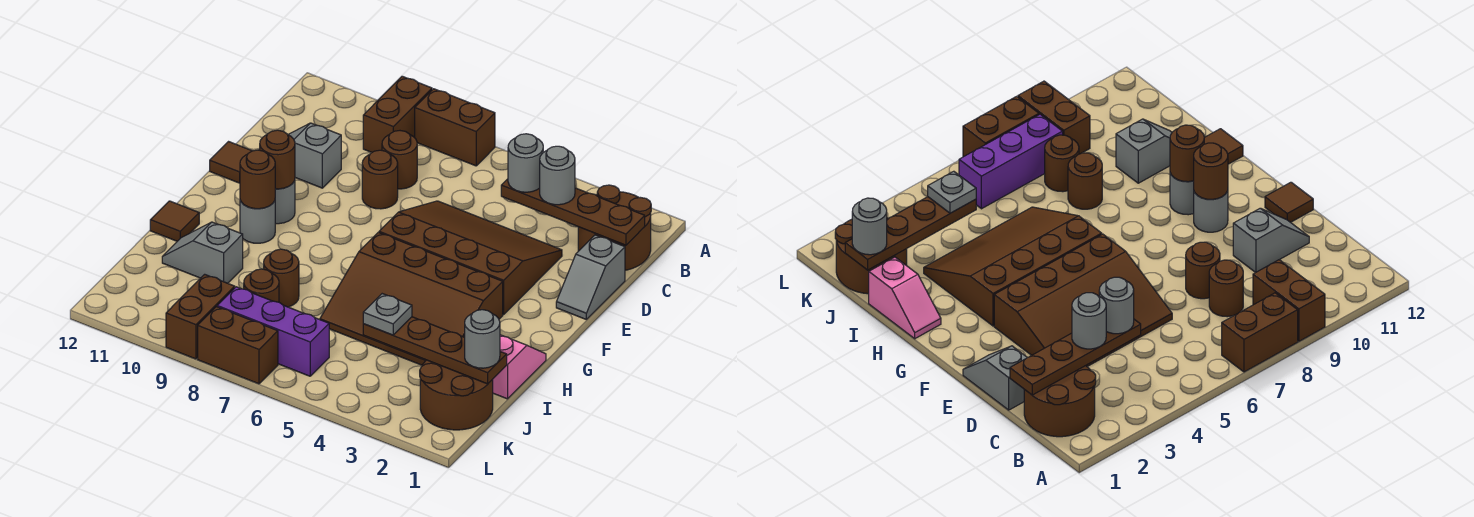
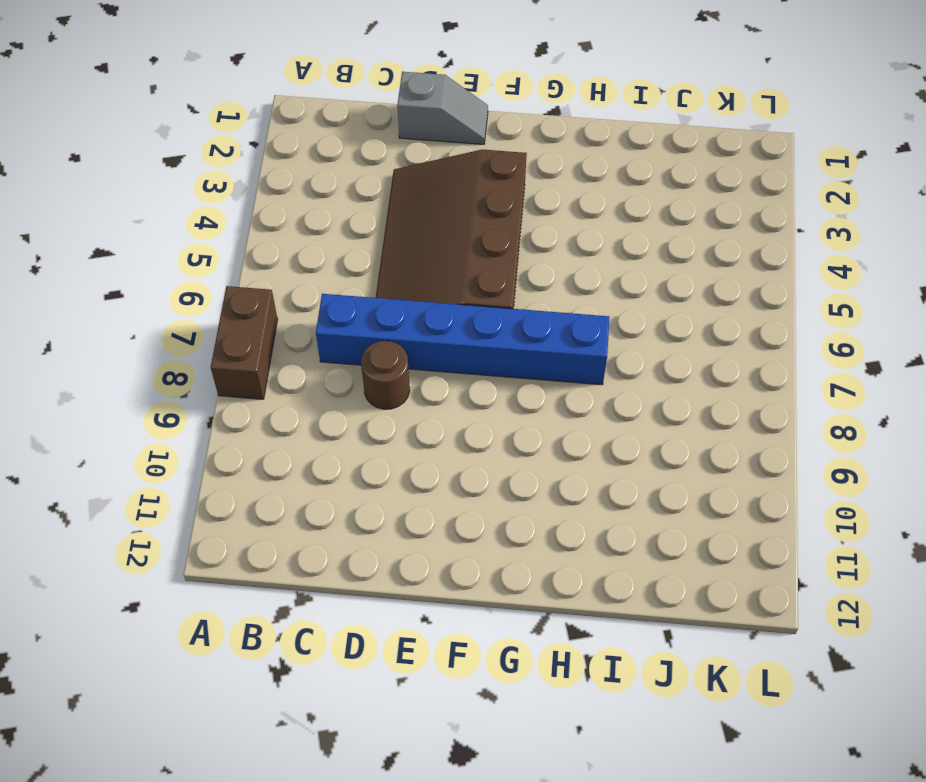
blue brick C7:H7 level 1 -> none
none -> brown brick A9:B9 level 1
none -> brown round brick B1:C2 level 1
none -> brown round brick C8 level 1

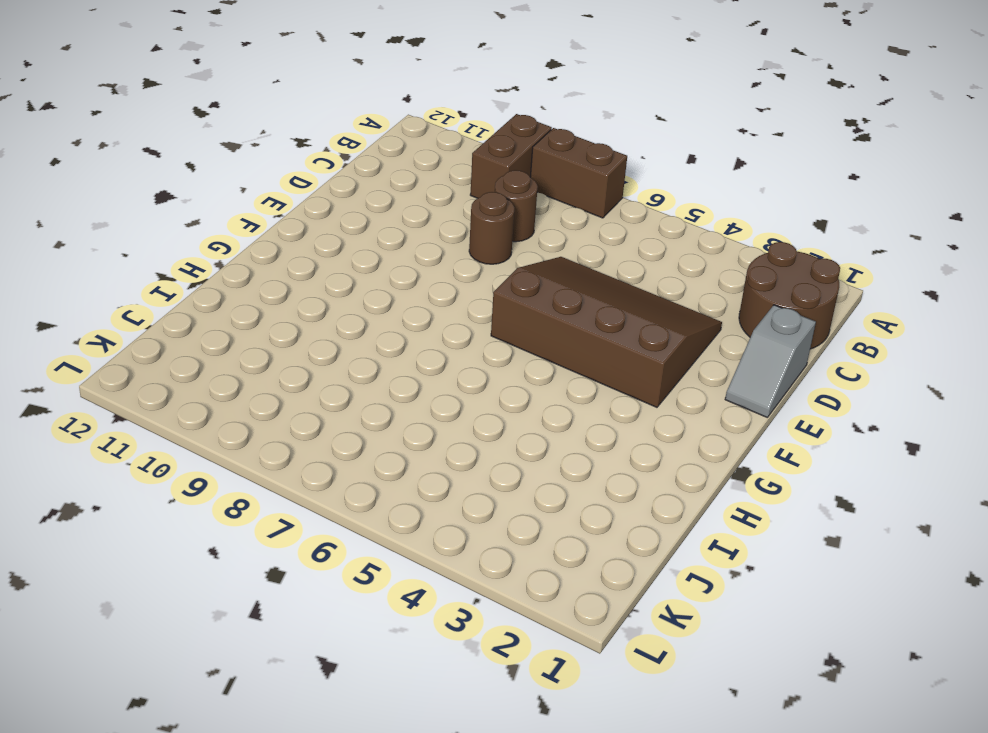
none -> grey slope D10:D11 level 1 top 10
none -> brown tile E12 level 1
none -> grey round brick F10 level 1

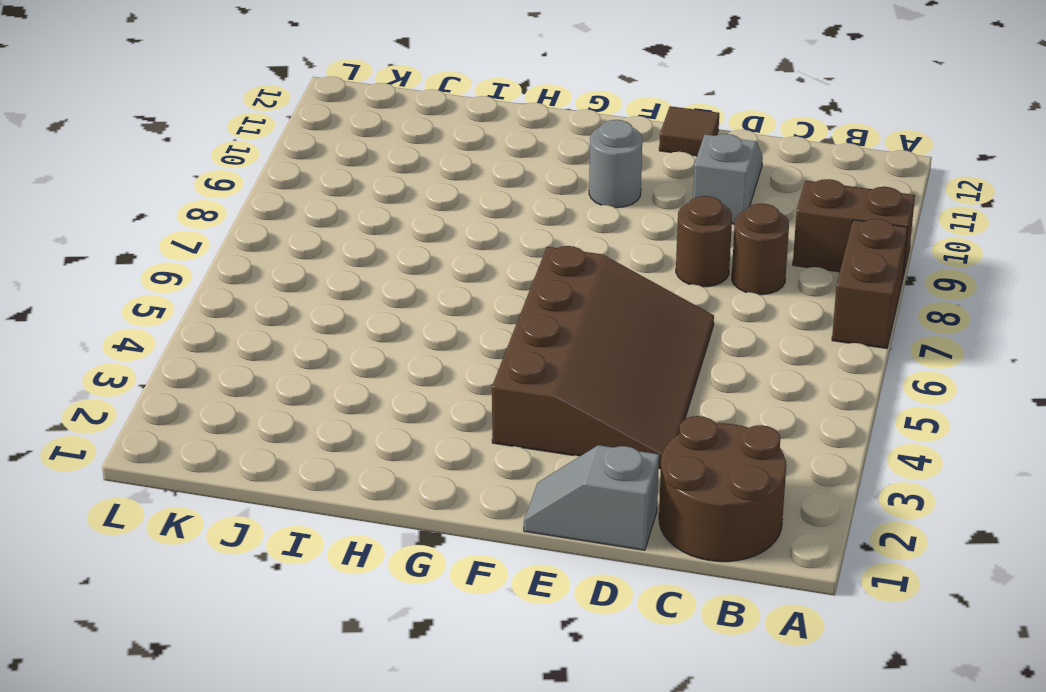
none -> brown slope G3:I6 level 1 top G
none -> grey round brick G10 level 1
none -> pink slope H1:I1 level 1 top I

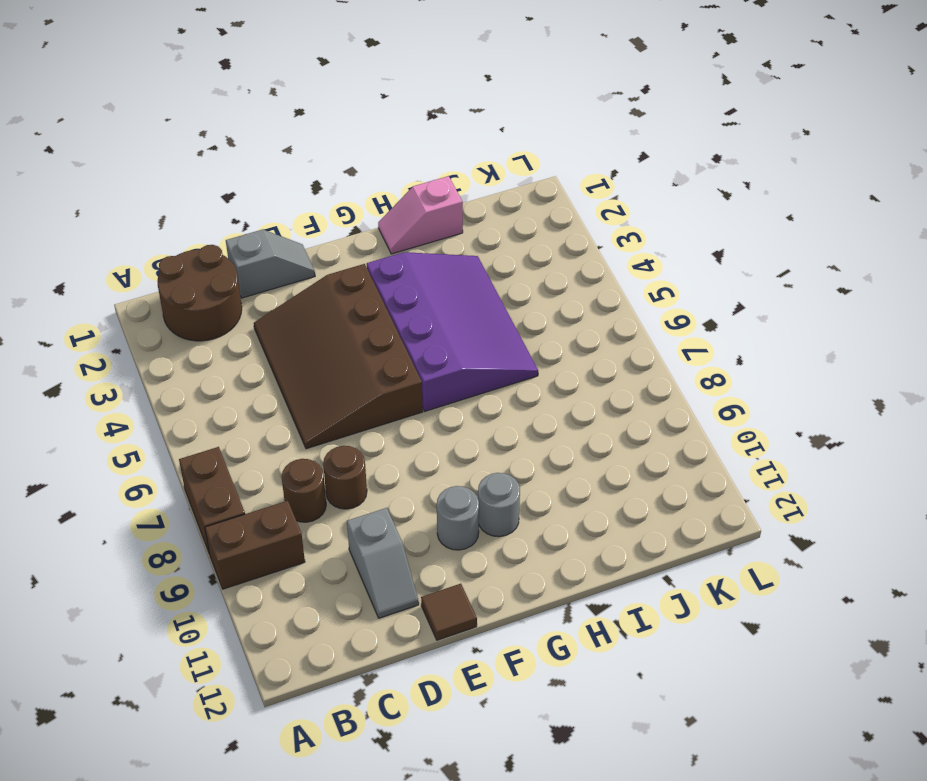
purple slope G3:I6 level 1 top G -> brown slope G3:I6 level 1 top G
none -> brown tile H12 level 1
none -> brown round brick I8 level 1
none -> grey slope I10:I11 level 1 top 10

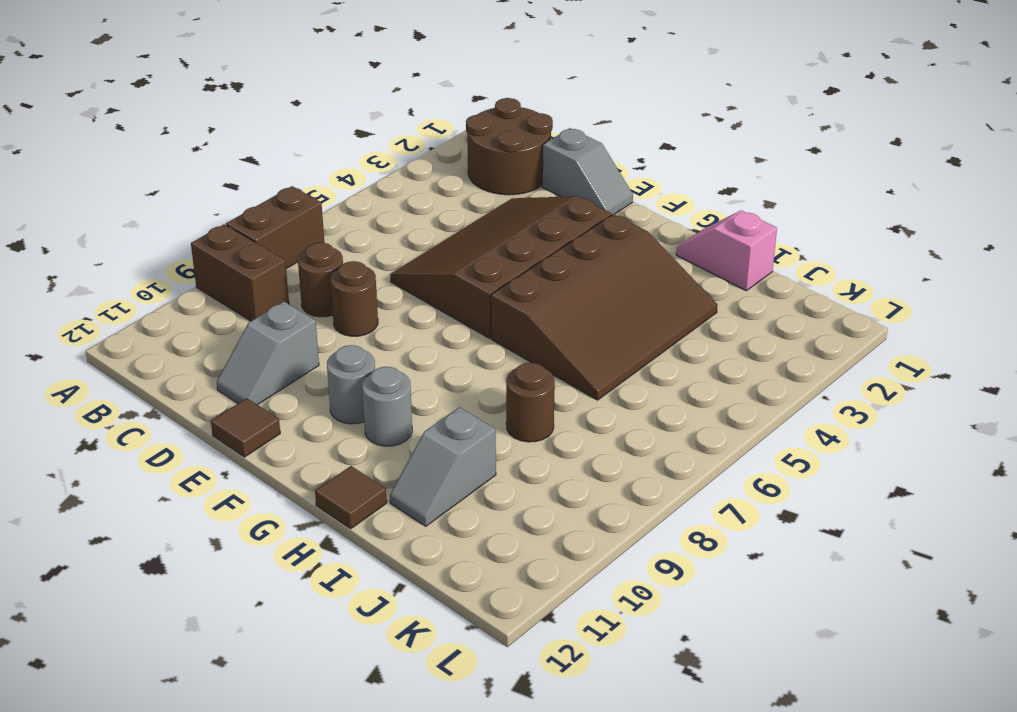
none -> brown round brick J1:K2 level 1
none -> brown round brick J8 level 1
none -> purple brick K6:K8 level 1

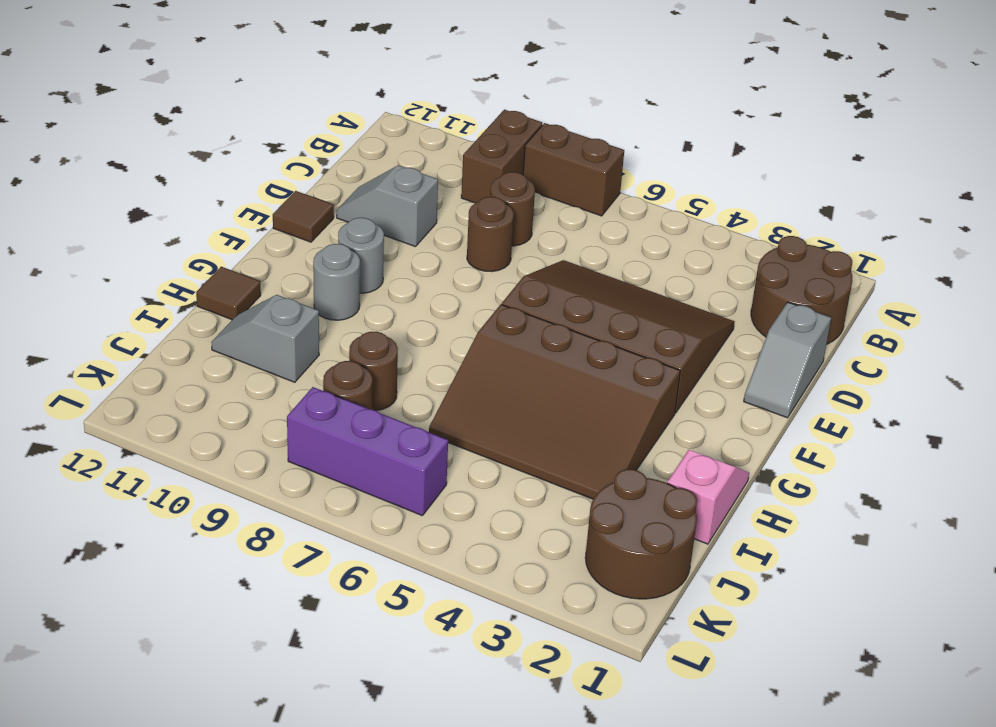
none -> brown brick K9:L9 level 1
none -> brown brick L7:L8 level 1
none -> brown plate C1:C4 level 2

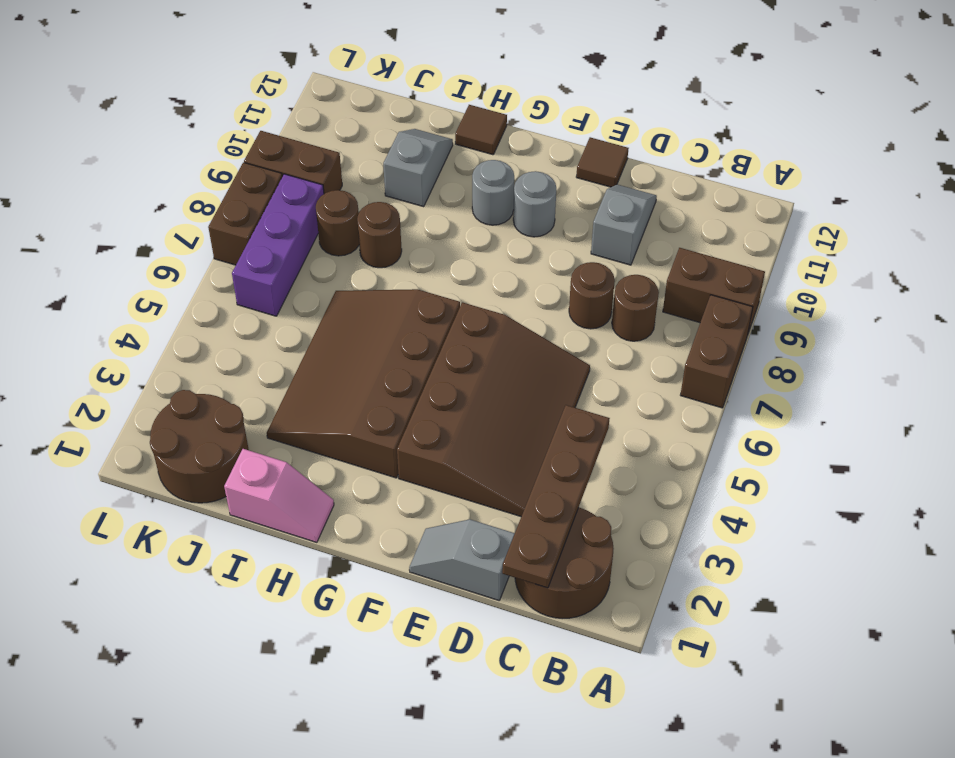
none -> brown round brick F10 level 2
none -> brown round brick G10 level 2
none -> brown plate J1:J4 level 2

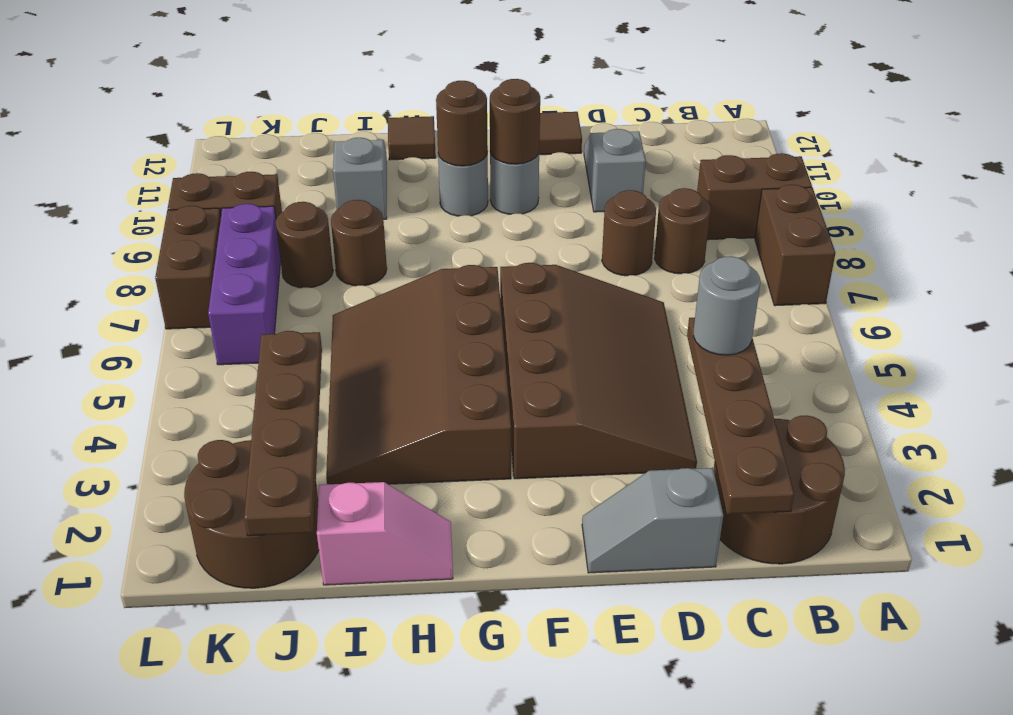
none -> grey round brick C3 level 3
none -> grey round brick J1 level 3
none -> grey plate J4 level 3

